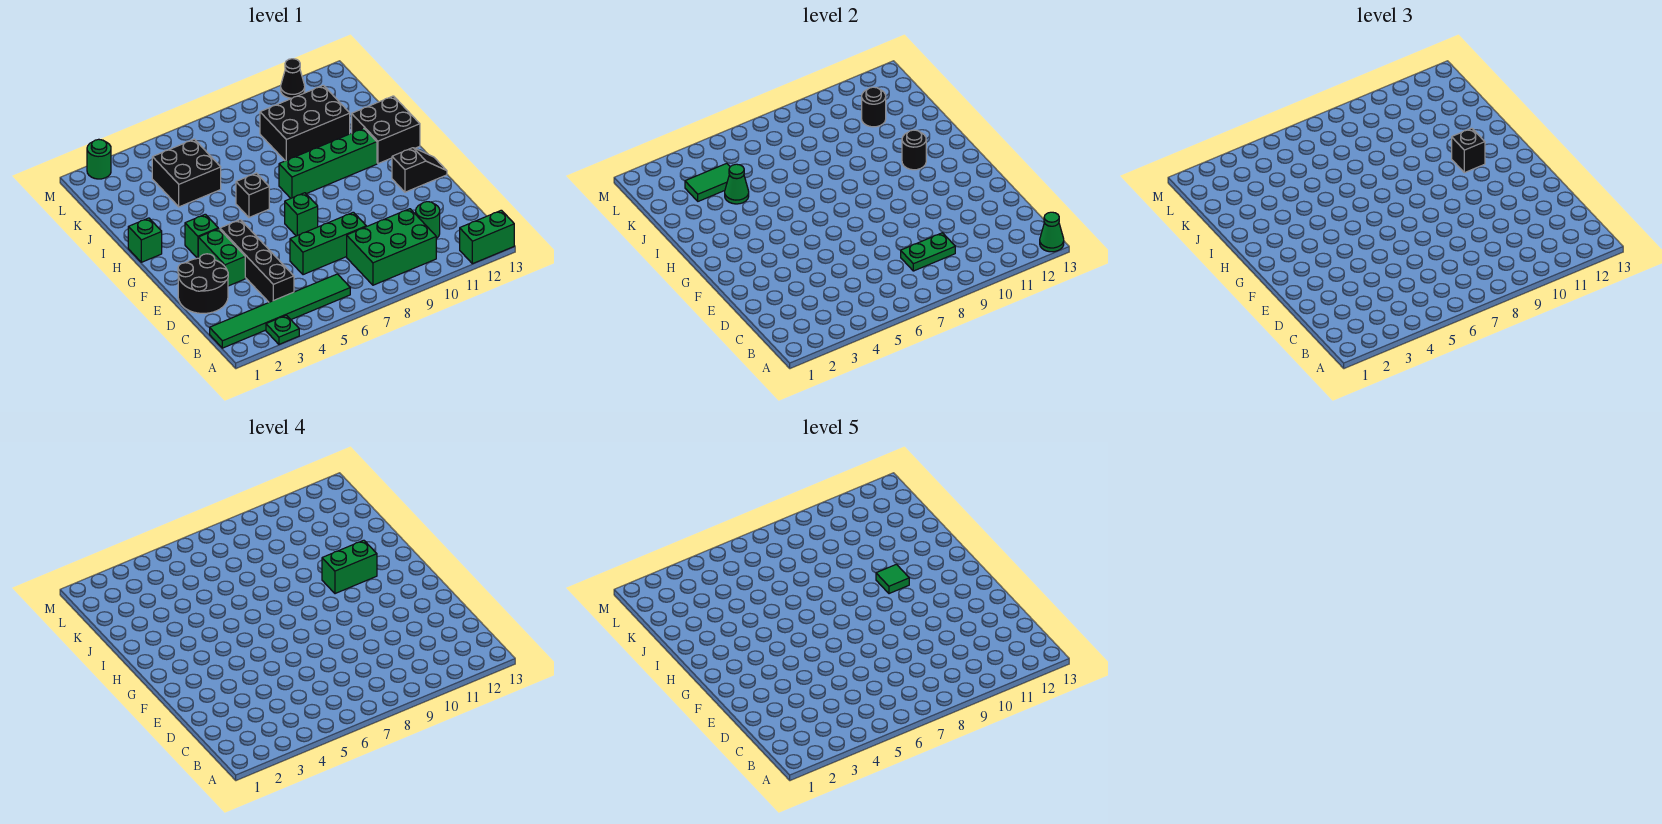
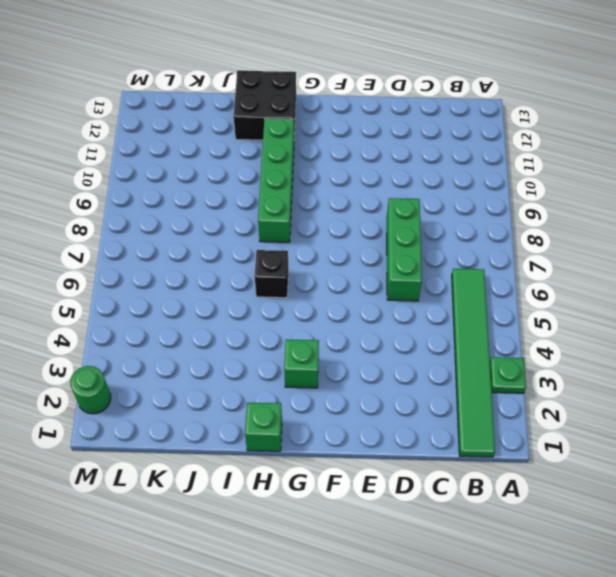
none -> green brick A12:A13 level 1
none -> green brick B8:C10 level 1
none -> black brick C4:F4 level 1

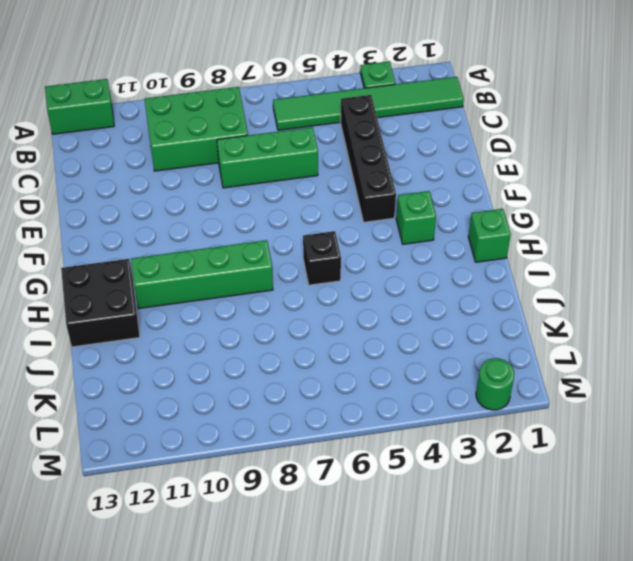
none -> green round brick C11 level 1
none -> black round brick D1:E2 level 1
none -> green brick E3:F3 level 1

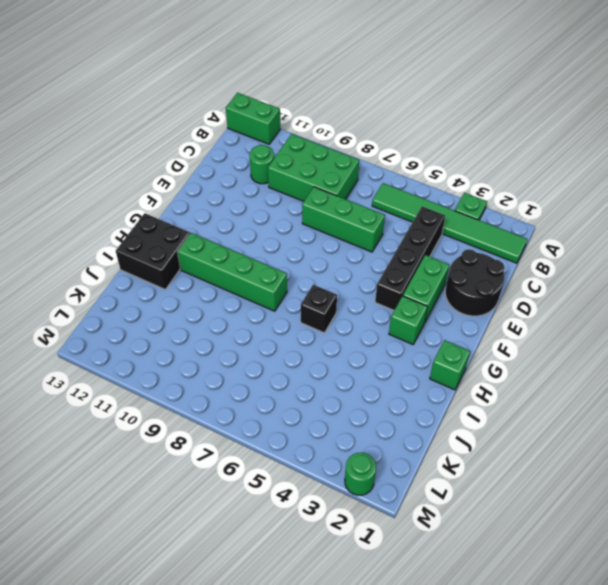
none -> green brick F7 level 1
none -> black slope F12:F13 level 1 top 12
none -> black brick J4:K5 level 1

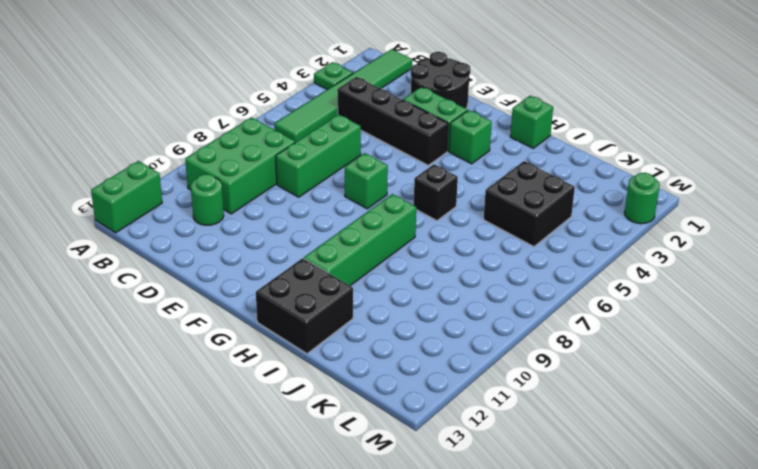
none -> black slope F12:F13 level 1 top 12
none -> black brick J9:K11 level 1
none -> black cone M11 level 1

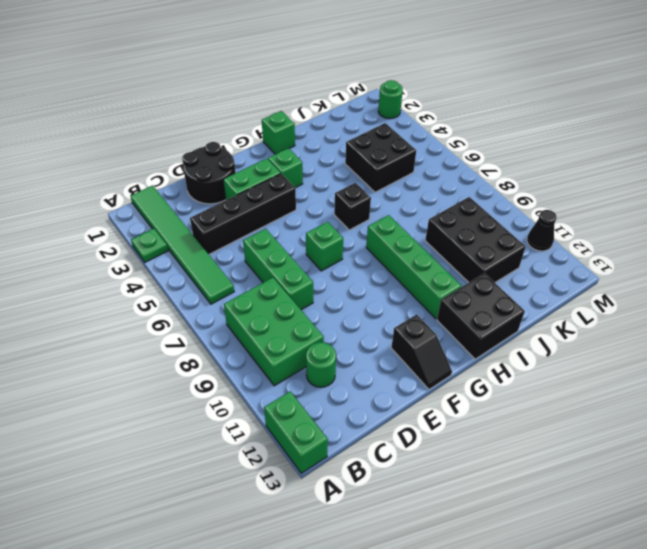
none -> green cone A13 level 2
none -> green plate C8:C9 level 2
none -> black round brick H11 level 2

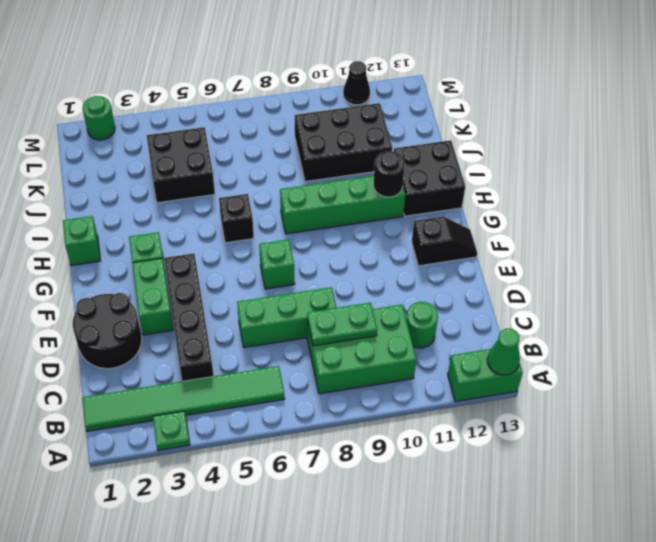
none -> green cone J4 level 2
none -> green tile K3:K4 level 2
none -> black round brick K11 level 2

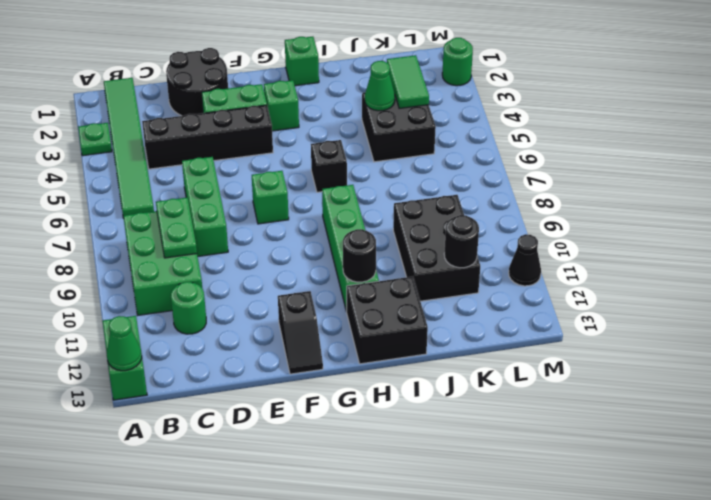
none -> black brick H11 level 3
none -> green brick H10:H11 level 4
none -> green tile H10 level 5

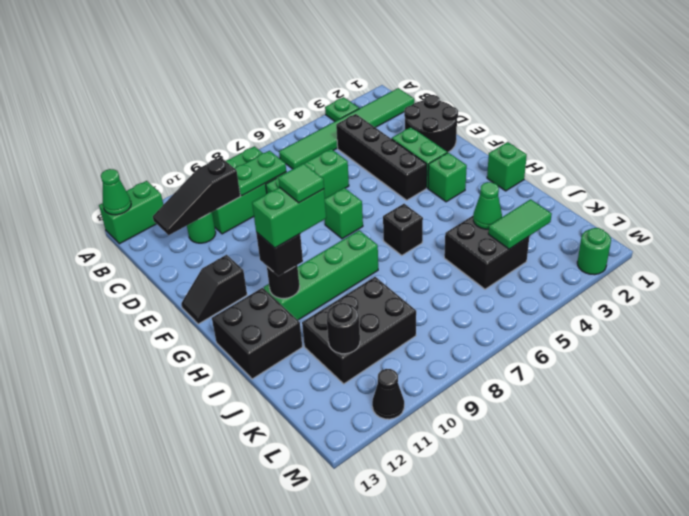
black slope C10:C12 level 2 top 10 -> none

